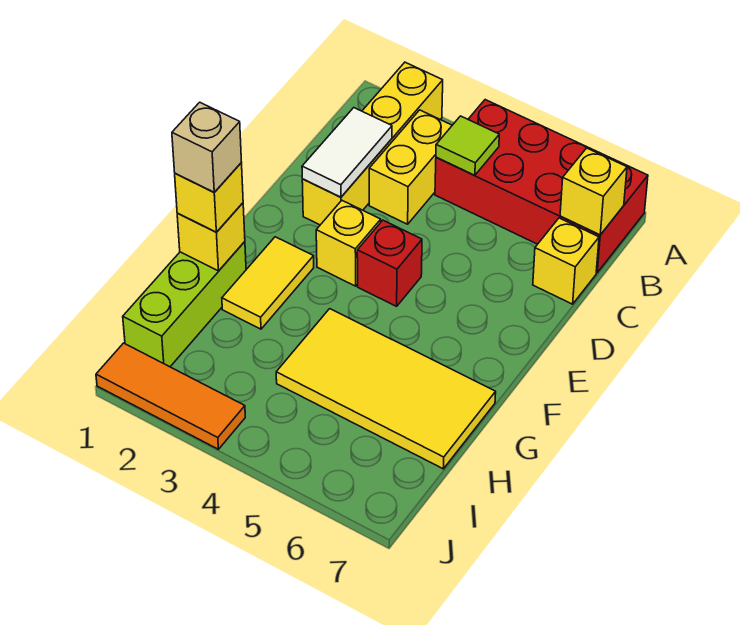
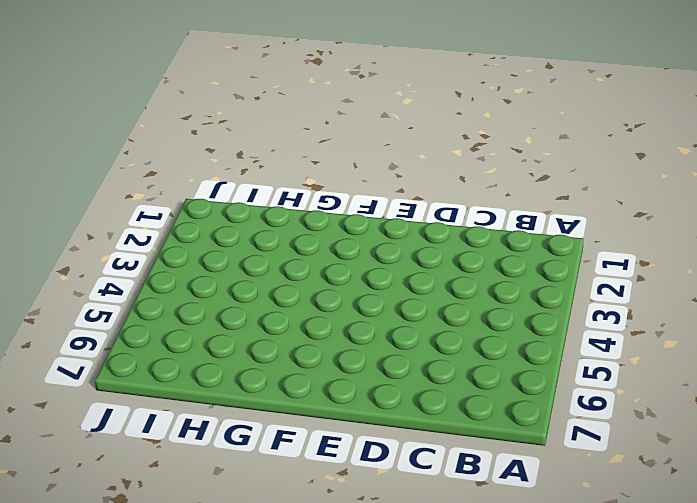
none -> yellow brick A2:D2 level 1
none -> red brick A4:B7 level 1
none -> yellow brick B3:C3 level 1

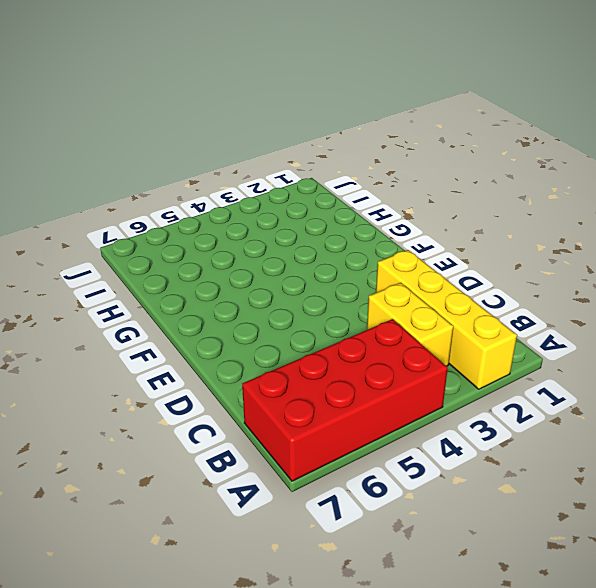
none -> yellow brick C7 level 1
none -> yellow brick E3 level 1
none -> red brick E4 level 1

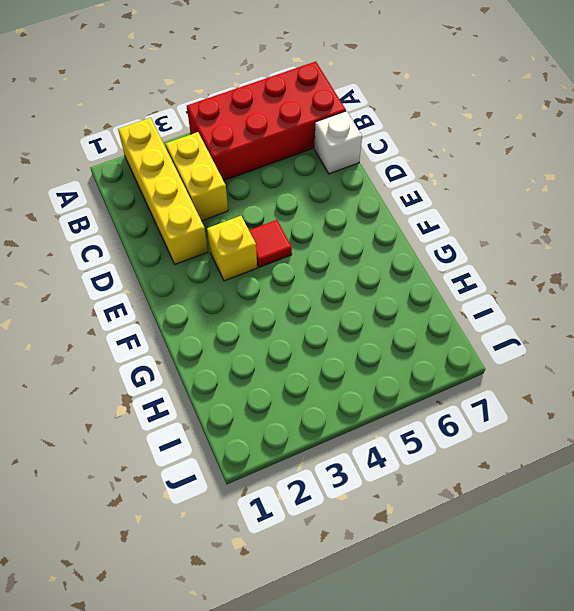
white brick C7 level 1 -> yellow brick C7 level 1
red tile E4 level 1 -> red brick E4 level 1
none -> yellow tile F2:G2 level 1
none -> lime brick G1:I1 level 1
none -> yellow tile G4:H7 level 1

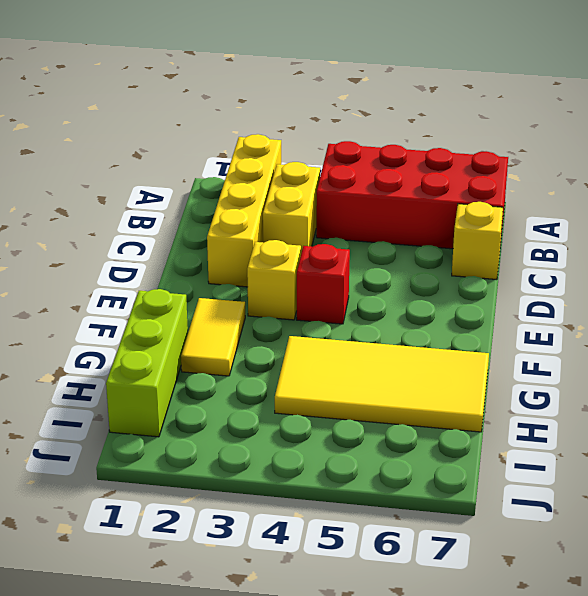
none -> orange tile J1:J3 level 1
none -> lime tile B4 level 2
none -> yellow brick B7 level 2

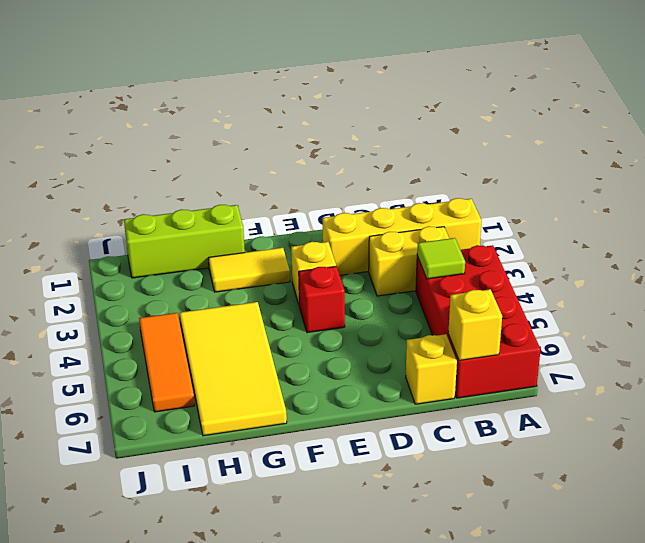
orange tile I4:I6 level 1 -> orange tile J1:J3 level 1
none -> white tile C2:D2 level 2
none -> yellow brick G1 level 2
none -> yellow brick G1 level 3

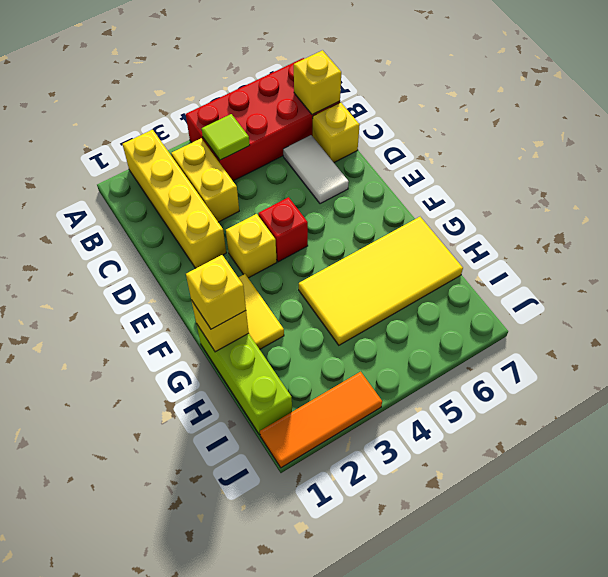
white tile C6:D6 level 1 -> white tile C2:D2 level 2
none -> tan brick G1 level 4

